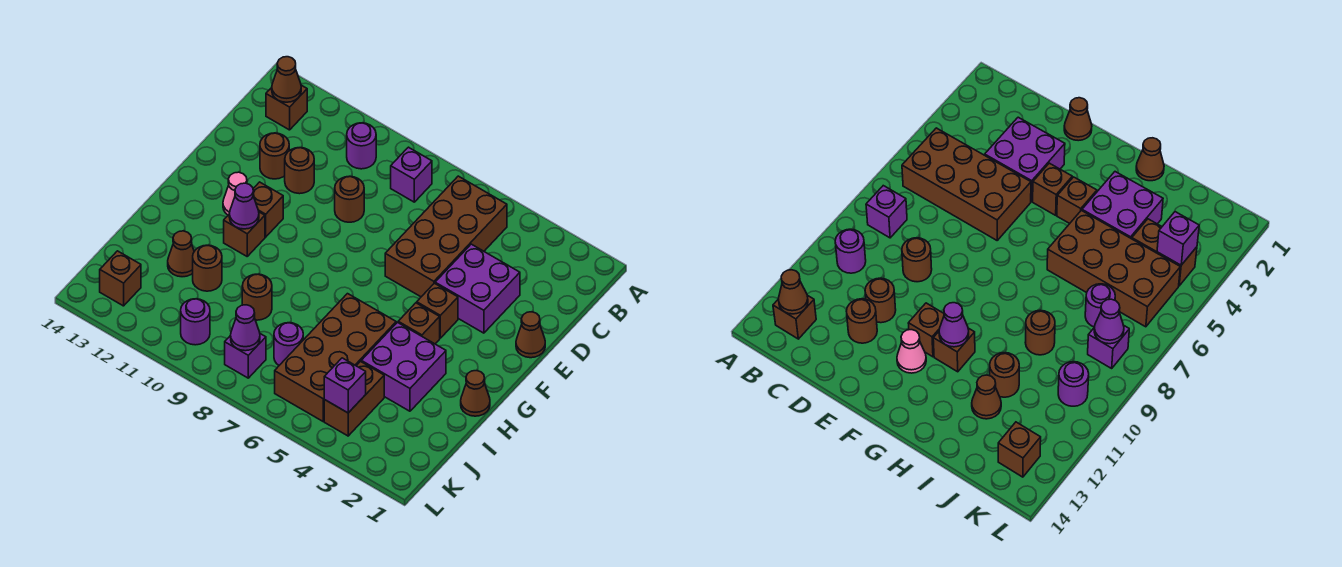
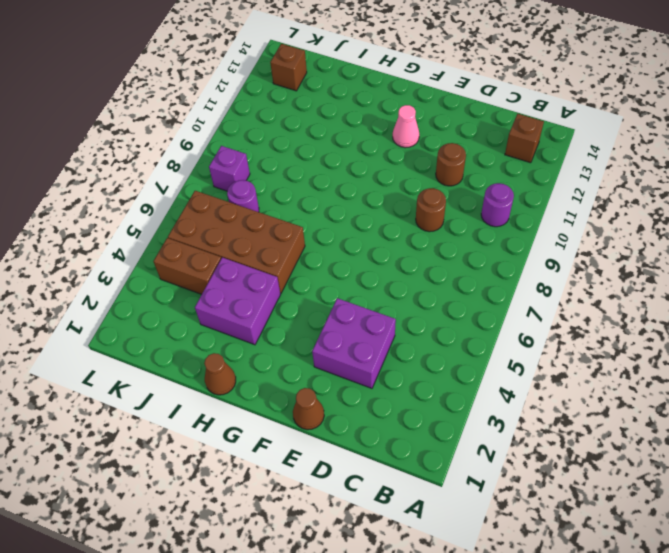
none -> brown brick B5:E6 level 1
none -> purple brick B8 level 1
none -> brown round brick D12 level 1

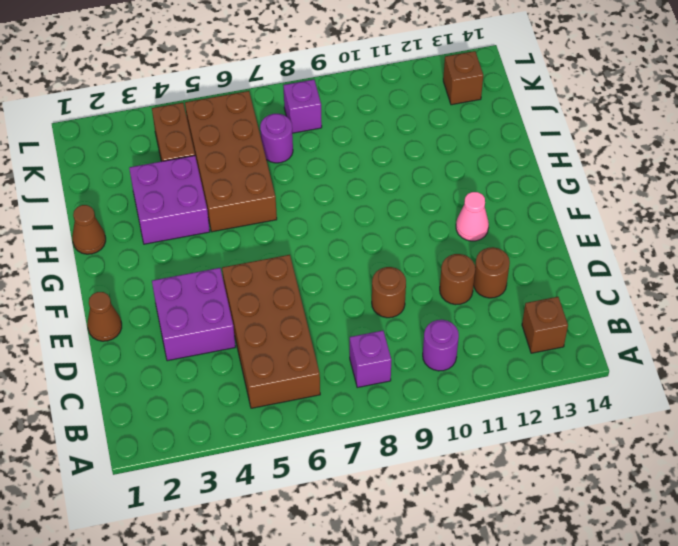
none -> brown brick F4 level 1
none -> brown brick F11 level 1
none -> brown brick G4 level 1

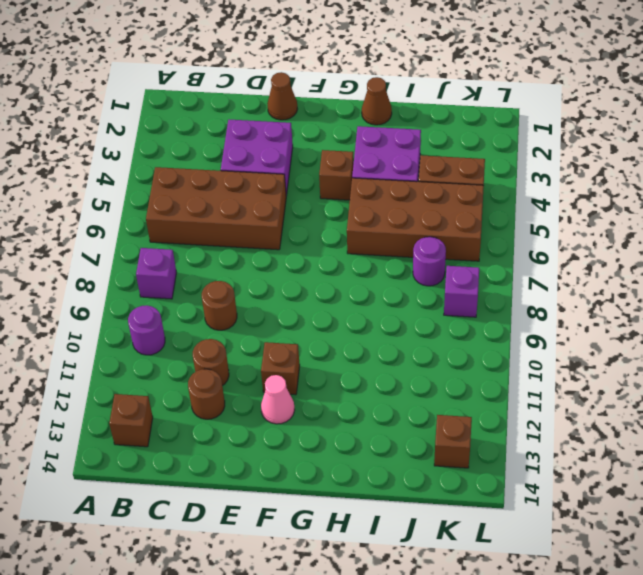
none -> brown brick F4 level 1
none -> brown brick G11 level 1
none -> brown round brick I9 level 1

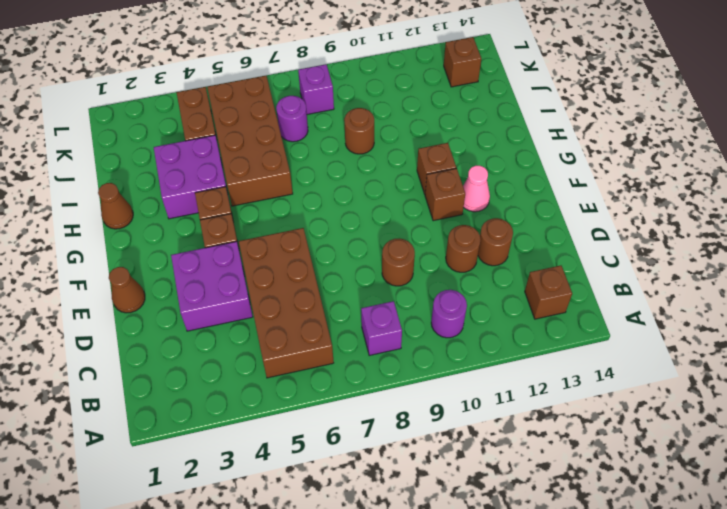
none -> brown round brick I11 level 1
none -> brown cone I12 level 1
none -> purple round brick K10 level 1

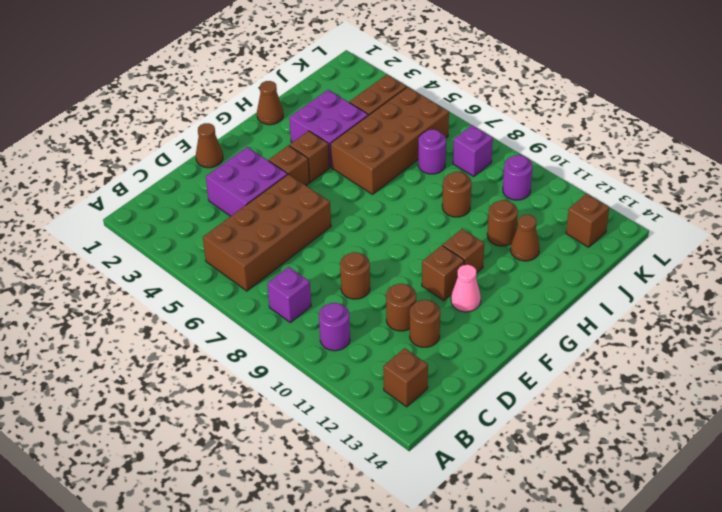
none -> brown cone B13 level 2
none -> purple cone G11 level 2
none -> purple brick K4 level 2

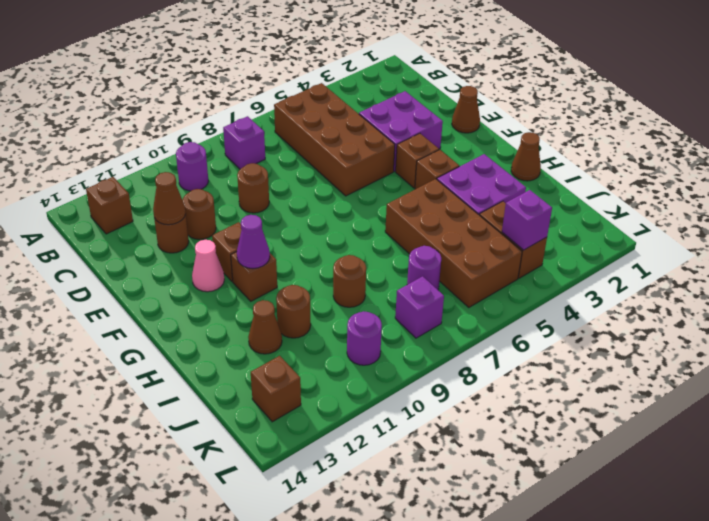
brown cone D12 level 2 -> brown cone B13 level 2
none -> purple cone K8 level 2

